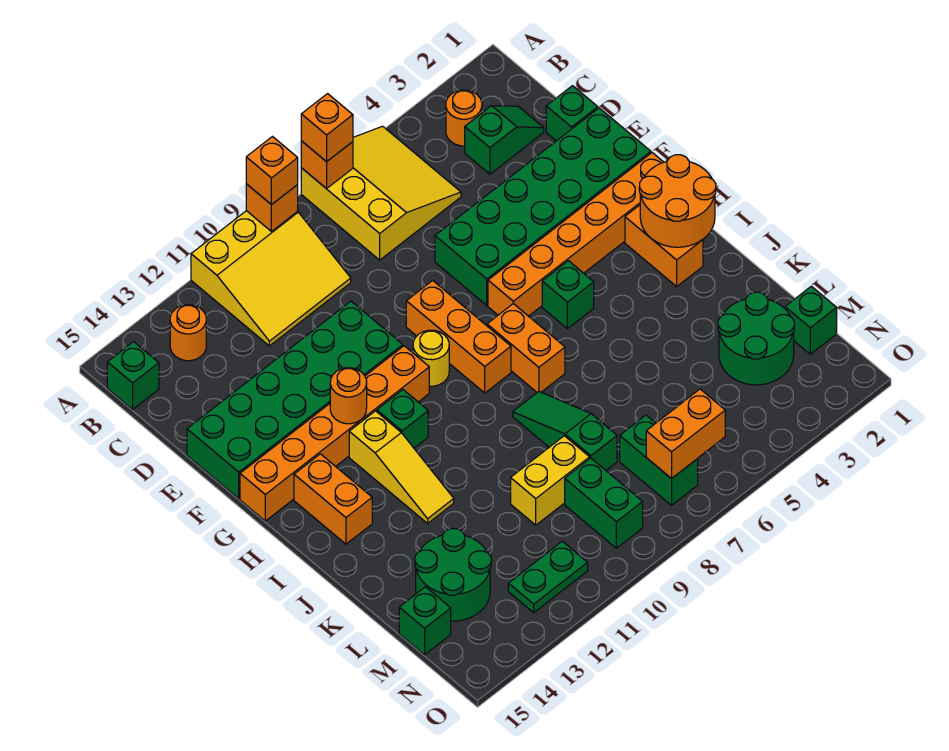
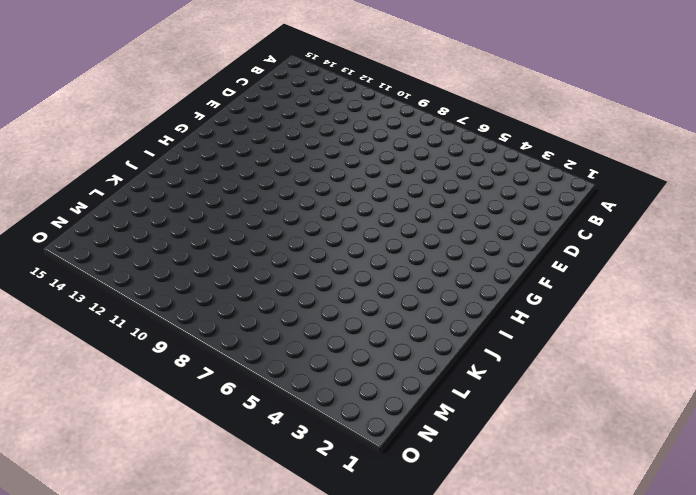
none -> yellow slope A5:C7 level 1 top 7
none -> yellow slope A9:C11 level 1 top A
none -> orange round brick B3 level 1
none -> orange round brick B13 level 1

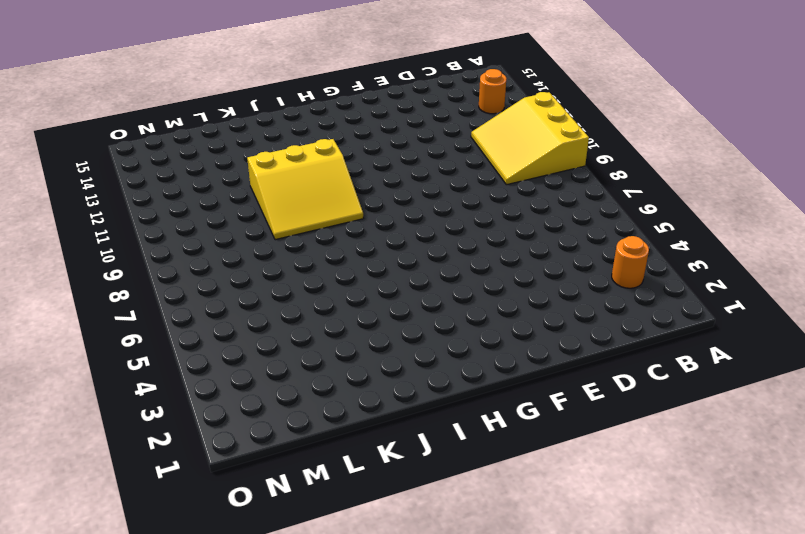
yellow slope I9:K11 level 1 top 11 -> yellow slope A5:C7 level 1 top 7
none -> green brick B15 level 1
none -> green slope C2:C3 level 1 top 3
none -> green brick D1 level 1
none -> green brick E1:F6 level 1

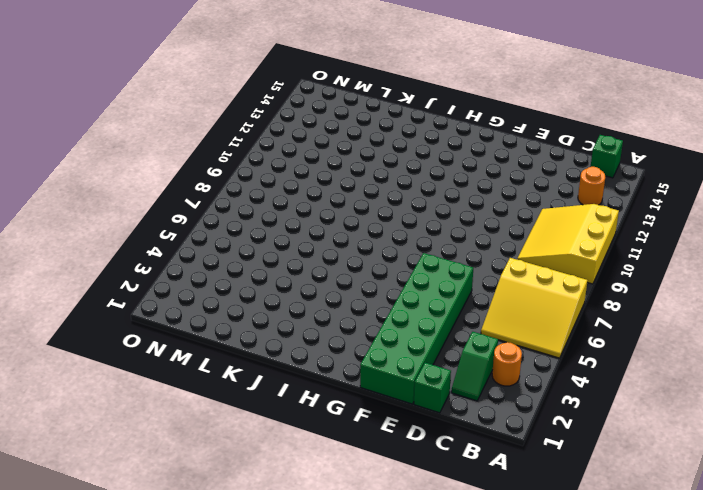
none -> green brick E10:F15 level 1
none -> orange brick F8:H8 level 1
none -> orange brick G1:G6 level 1
none -> yellow round brick G9 level 1

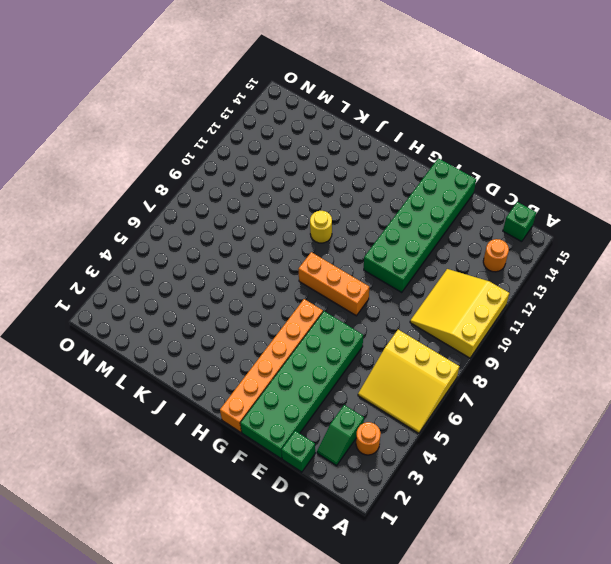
yellow round brick I10 level 1 -> yellow round brick G9 level 1
none -> orange brick G10:G15 level 1
none -> orange brick H2:I2 level 1
none -> green brick H5 level 1
none -> orange brick H7:I7 level 1

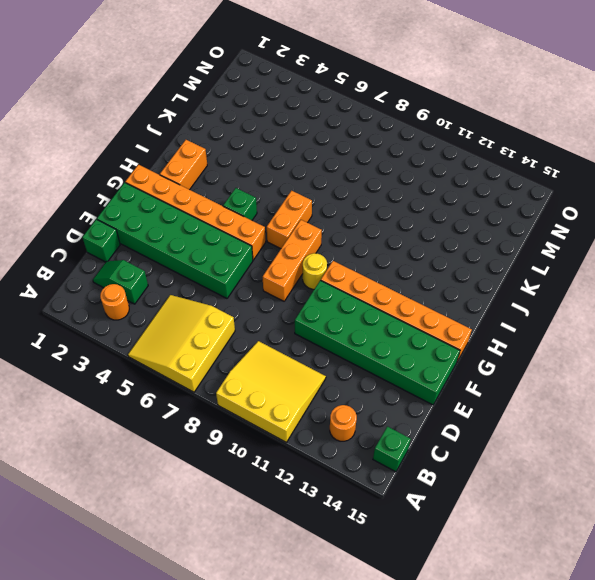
none -> green brick H11 level 1
none -> yellow slope H12:J12 level 1 top H
none -> orange brick H14:I14 level 1
none -> green slope J8:L8 level 1 top L

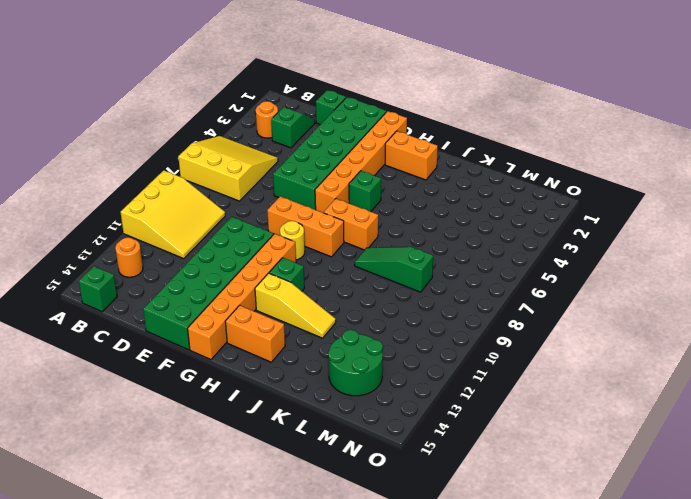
none -> green round brick L2:M3 level 1
none -> yellow brick L9:L10 level 1
none -> green brick M1 level 1
none -> green brick M7:N7 level 1

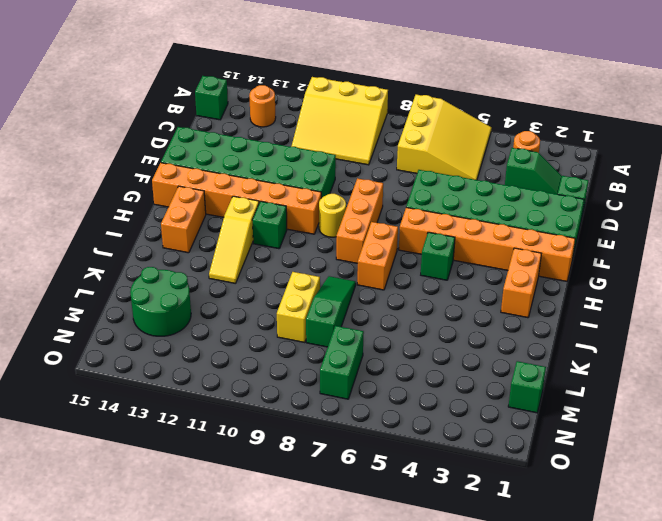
yellow brick K9:L9 level 1 -> yellow brick L9:L10 level 1
none -> green round brick L2:M3 level 1
none -> green brick M9:N9 level 1
none -> green brick M15 level 1
none -> green plate N11:N12 level 1

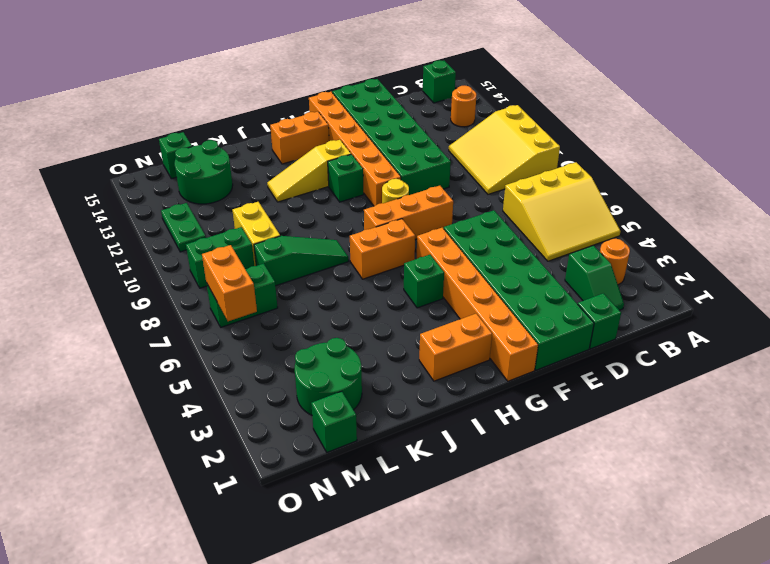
none -> orange brick A7 level 2
none -> orange brick A9 level 2
none -> orange round brick G12 level 2
none -> orange round brick H1:I2 level 2

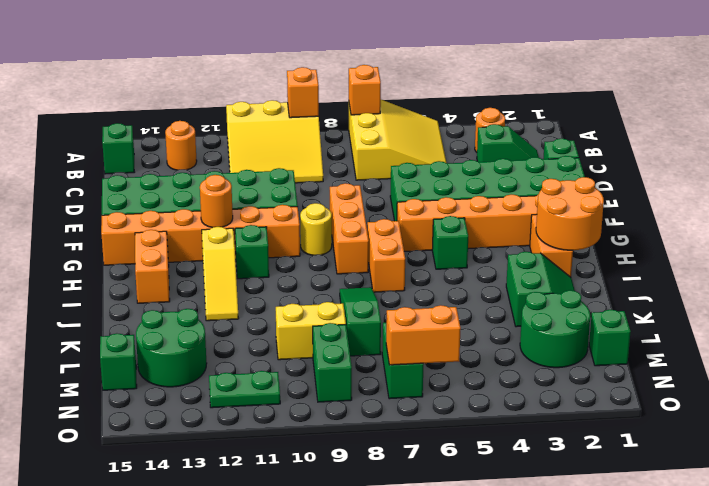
green slope J2:K3 level 1 top 3 -> none
none -> orange brick A7 level 3
none -> orange brick A9 level 3

